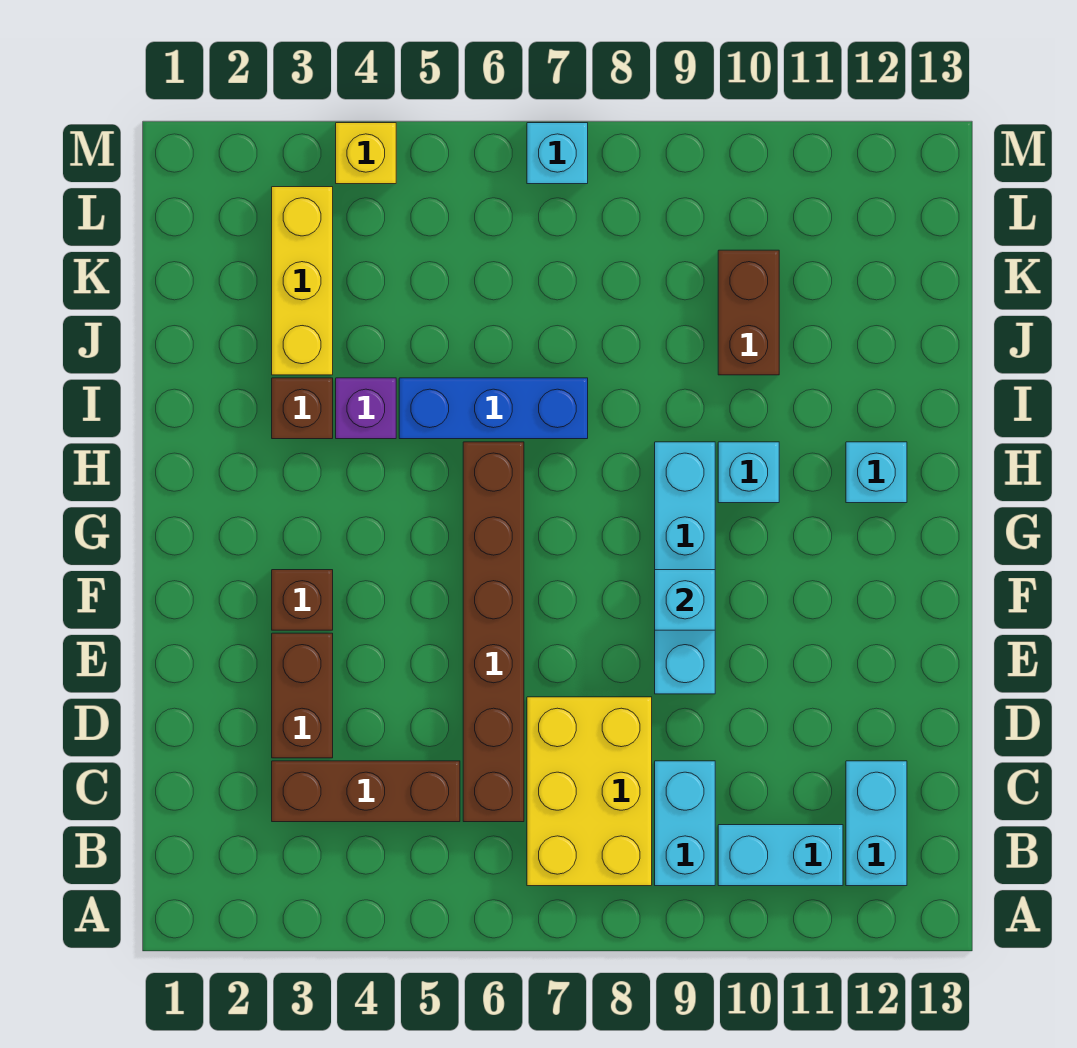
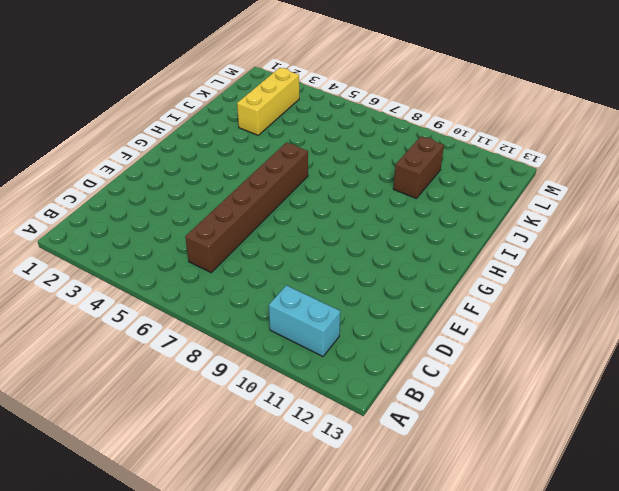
none -> yellow brick B7:D8 level 1
none -> cyan brick B9:C9 level 1
none -> cyan brick B12:C12 level 1

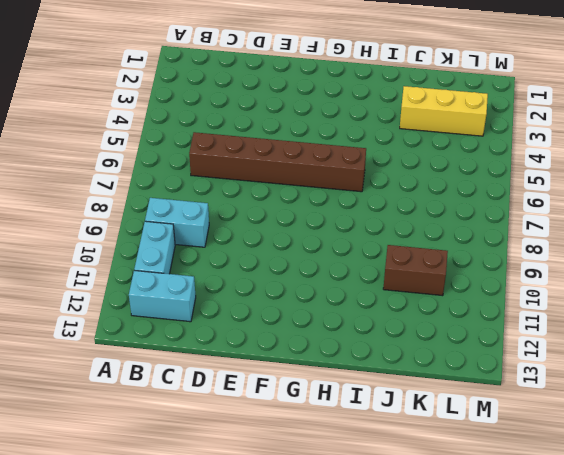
none -> yellow brick B7:D8 level 1
none -> brown brick C3:C5 level 1
none -> brown brick D3:E3 level 1

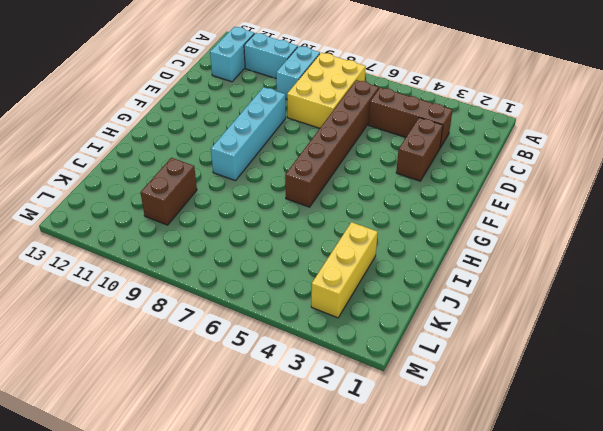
none -> brown brick F3 level 1
none -> cyan brick H10 level 1
none -> cyan brick H12 level 1

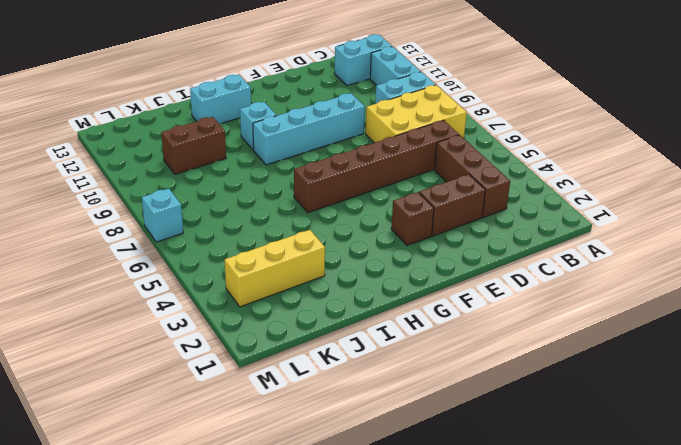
cyan brick H12:I12 level 1 -> cyan brick H12 level 1
none -> brown brick I3 level 1
none -> purple brick I4 level 1
none -> blue brick I5:I7 level 1

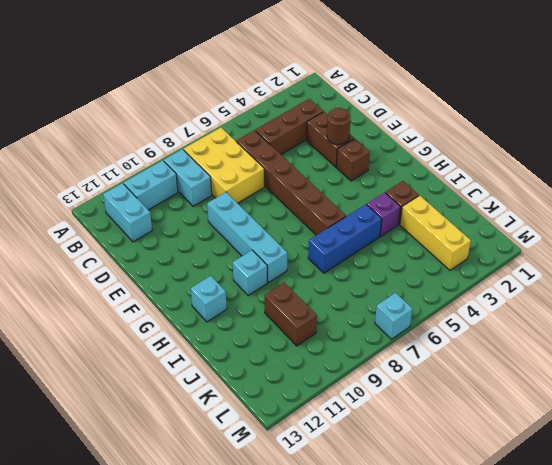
brown round brick E3 level 2 -> none
none -> yellow brick M4 level 1
none -> cyan brick F9 level 2

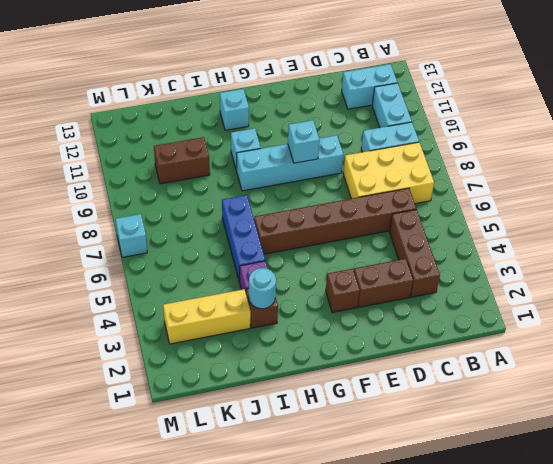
cyan round brick I3 level 2 -> none
none -> yellow brick M4 level 1

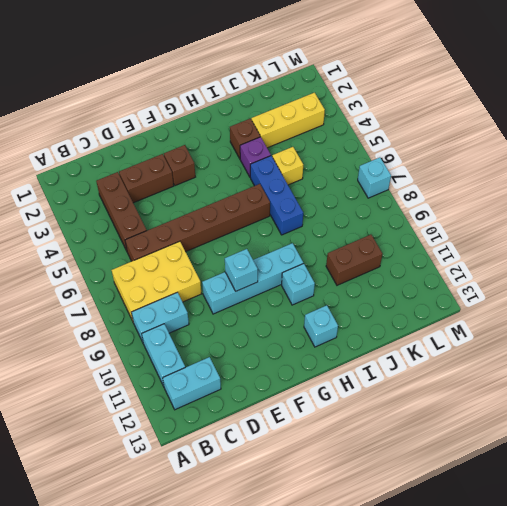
yellow brick J5 level 1 -> yellow brick M4 level 1

